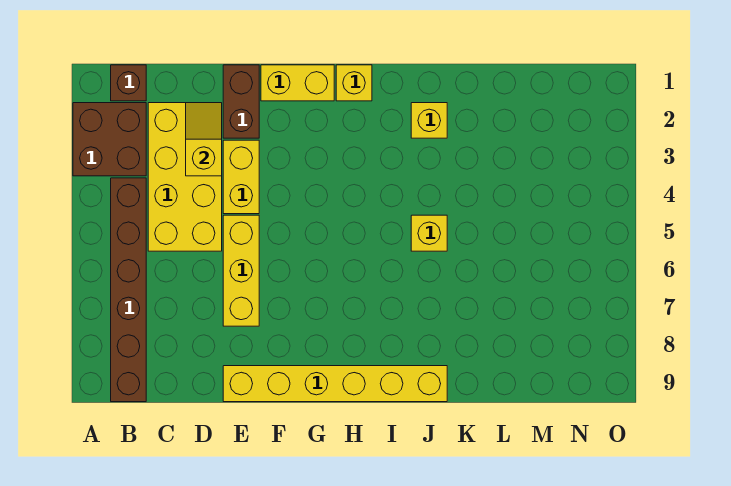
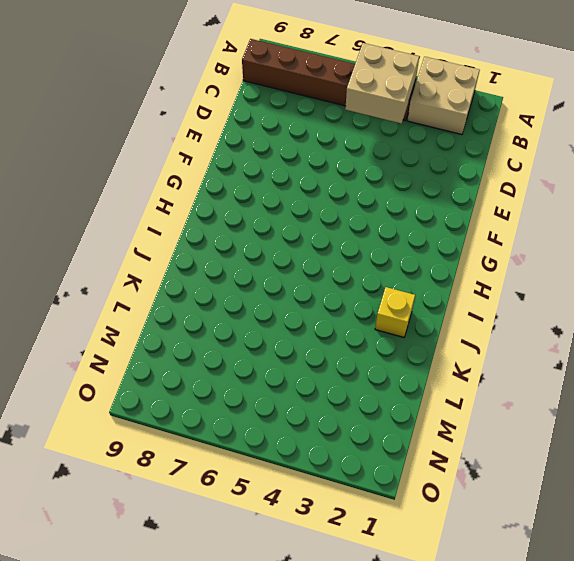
tan brick A2:B3 level 1 -> brown brick A2:B3 level 1
tan brick B4:C5 level 2 -> none
none -> brown brick B1 level 1
none -> yellow brick C2:D5 level 1
none -> brown brick E1:E2 level 1

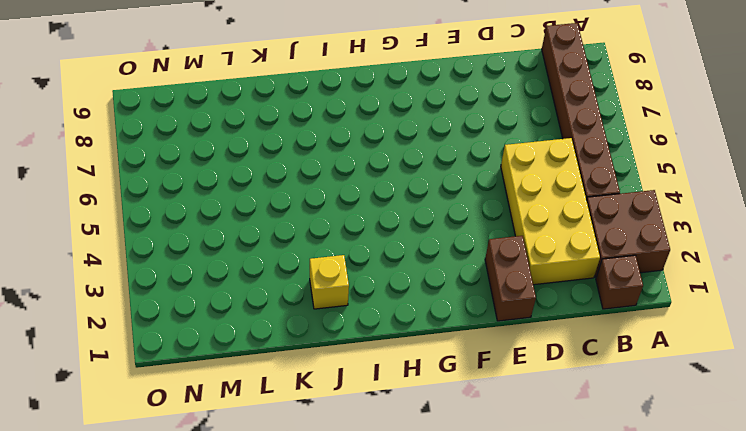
none -> yellow brick E3:E4 level 1
none -> yellow brick E5:E7 level 1
none -> yellow brick E9:J9 level 1

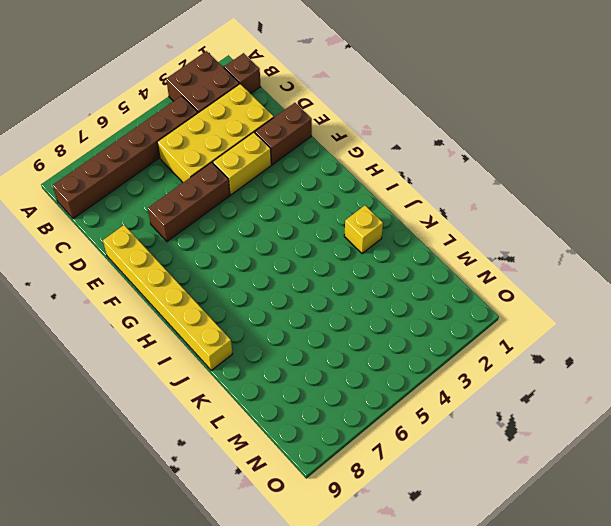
brown brick E5:E7 level 1 -> yellow brick E5:E7 level 1
none -> yellow brick F1:G1 level 1
none -> yellow brick H1 level 1
none -> yellow brick J5 level 1

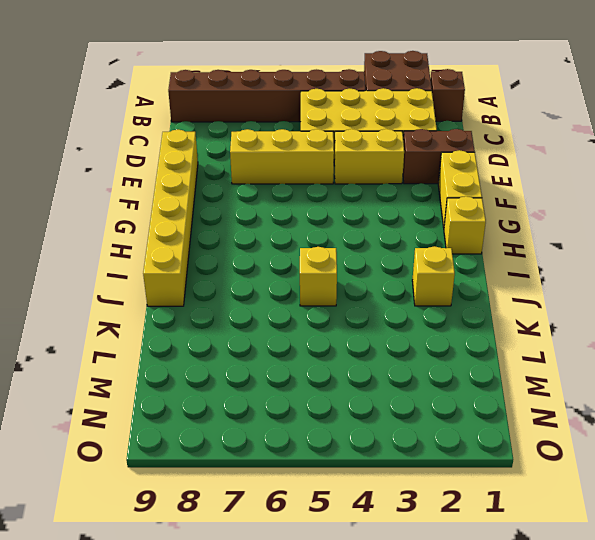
none -> yellow slope D2:D3 level 2 top 3

